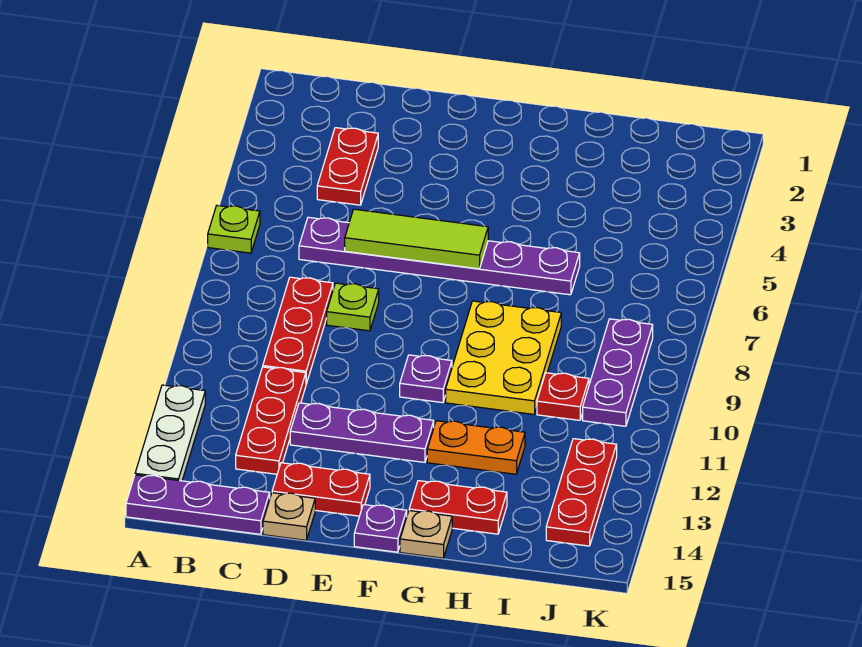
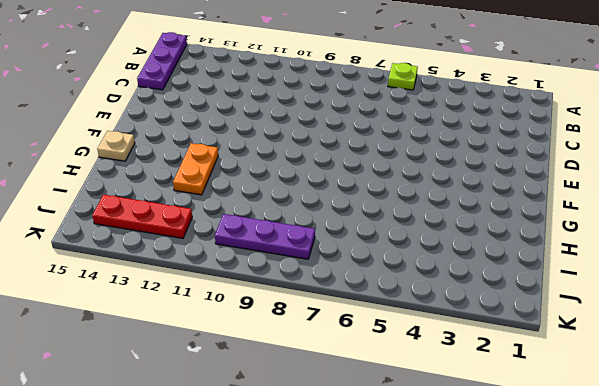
none -> white plate A12:A14 level 1
none -> red plate C3:C4 level 1
none -> purple plate C6:H6 level 1

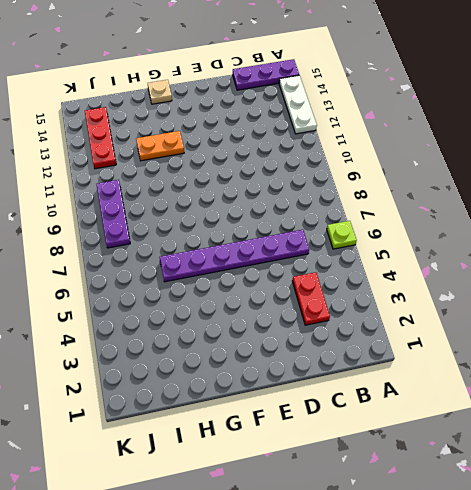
none -> red plate C8:C10 level 1
none -> red plate C11:C13 level 1
none -> lime plate D8 level 1

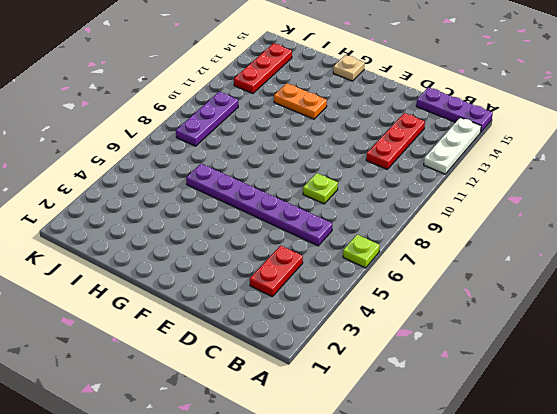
none -> red plate C8:C10 level 1
none -> purple plate D12:F12 level 1
none -> red plate D14:E14 level 1

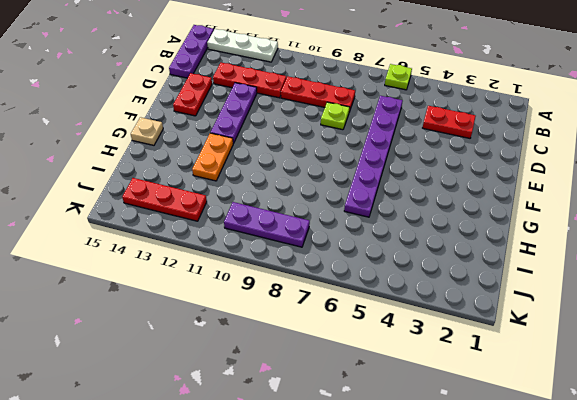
none -> tan plate D15 level 1
none -> purple plate F10 level 1
none -> purple plate F15 level 1

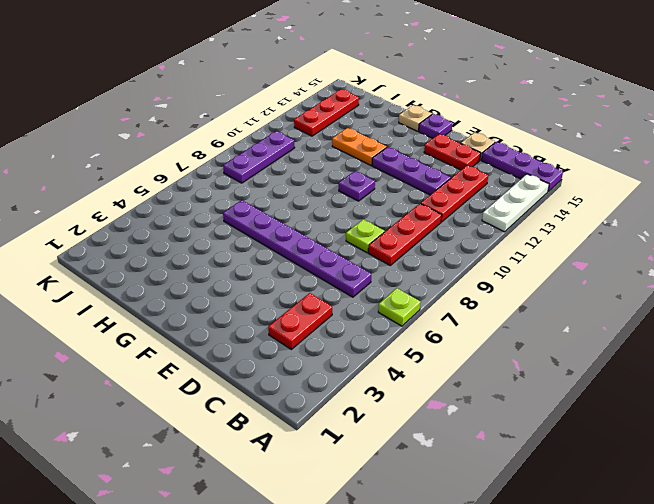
none -> yellow plate G8:H10 level 1
none -> red plate G14:H14 level 1
none -> red plate I10 level 1

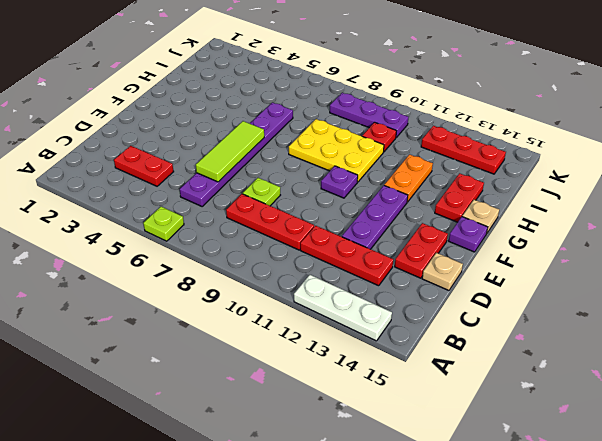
none -> purple plate A15:C15 level 1

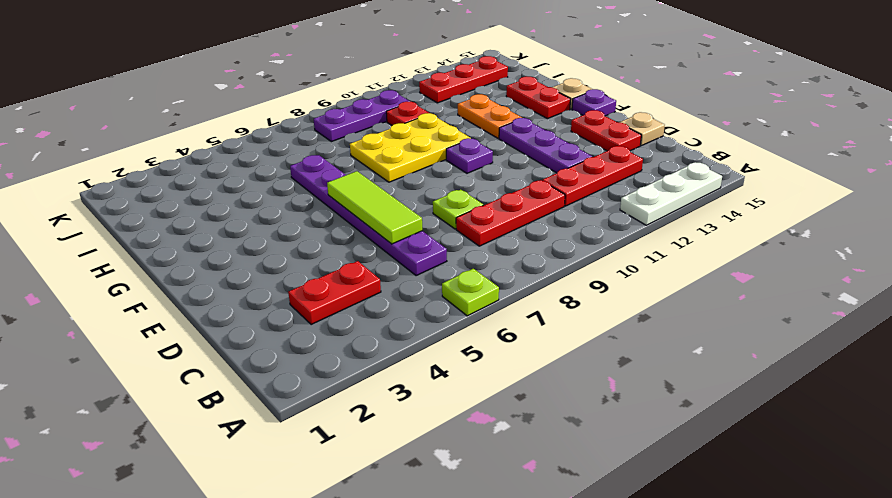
none -> purple plate A15:C15 level 1

